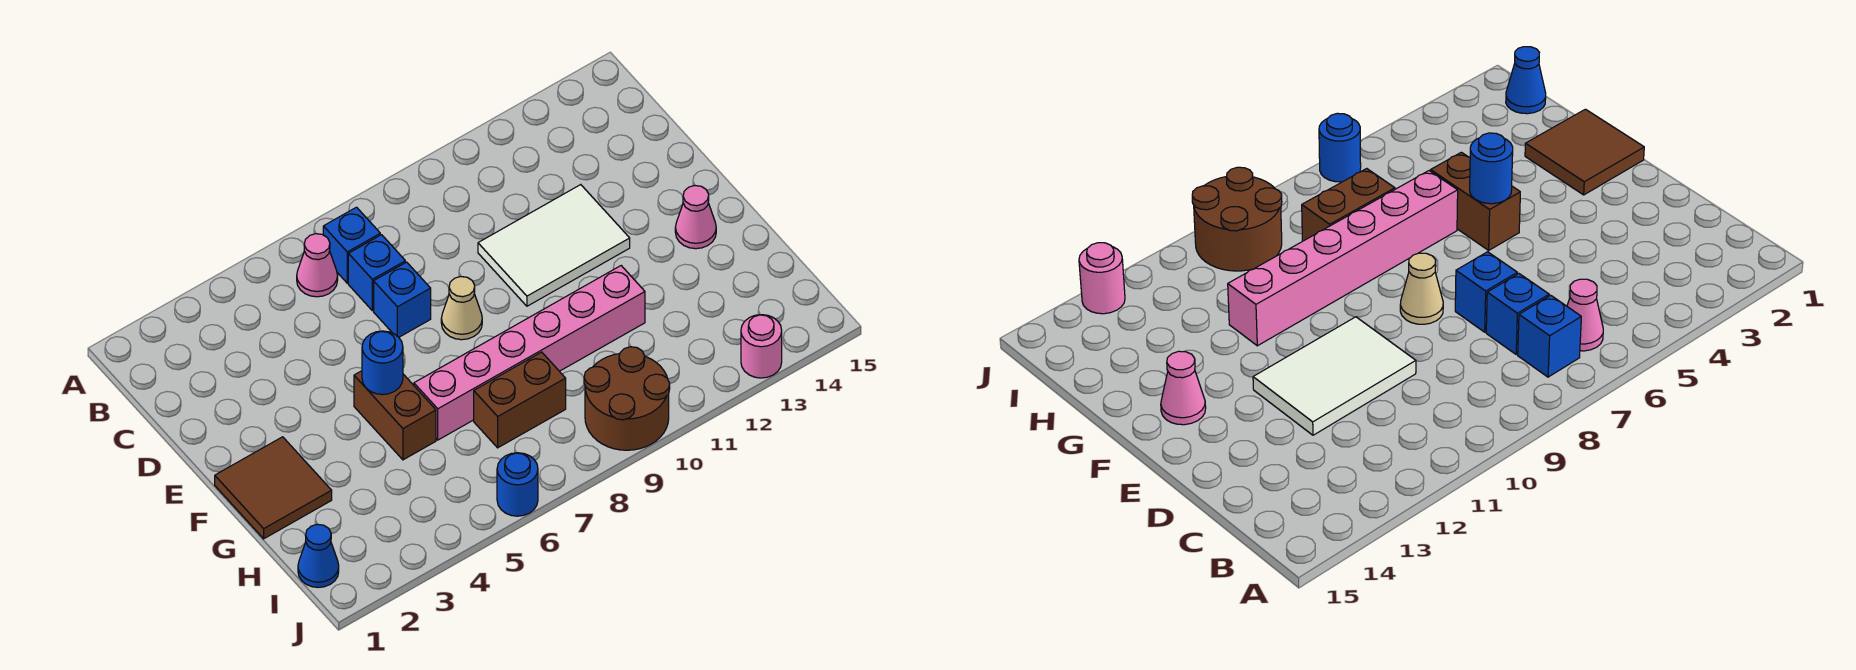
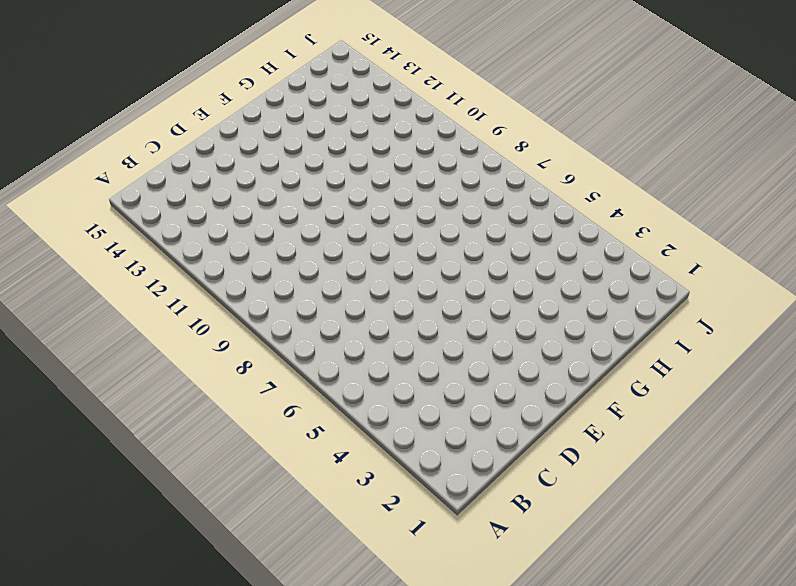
none -> pink cone B6 level 1
none -> blue brick B7 level 1
none -> blue brick C7 level 1

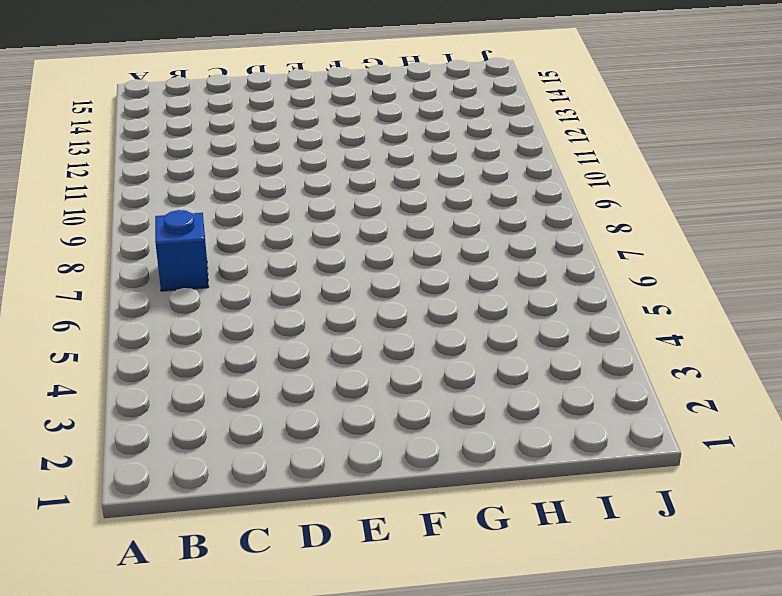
none -> pink cone B6 level 1
none -> blue brick C7 level 1
none -> blue brick D7 level 1

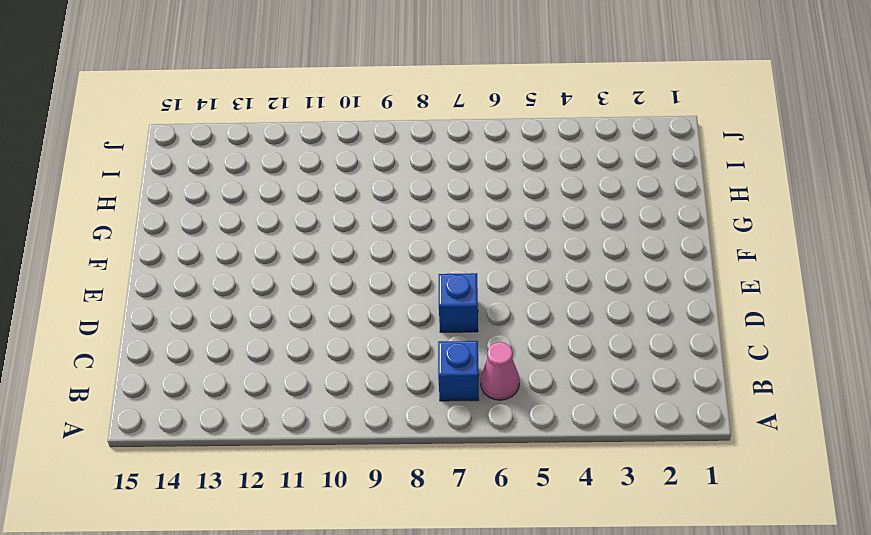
none -> blue brick C7 level 1
none -> white tile D10:E12 level 1
none -> tan cone E8 level 1

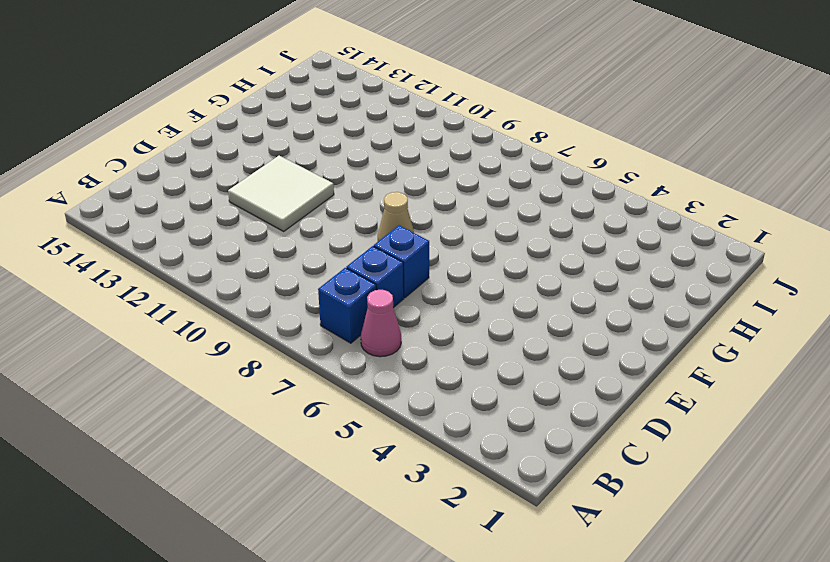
white tile D11:E12 level 1 -> white tile D10:E12 level 1
none -> brown tile F1:G2 level 1
none -> brown brick F5:G5 level 1
none -> pink cone F14 level 1

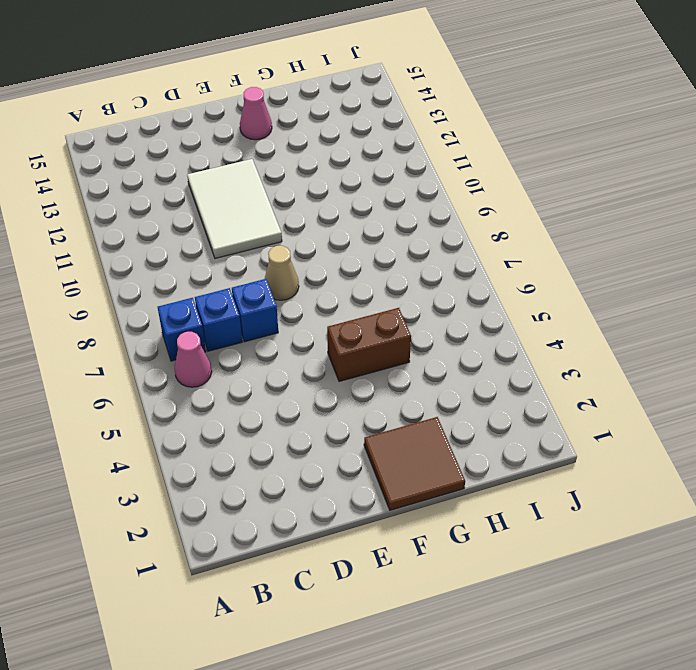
none -> pink brick G6:G11 level 1
none -> brown brick H7:H8 level 1
none -> blue cone I1 level 1

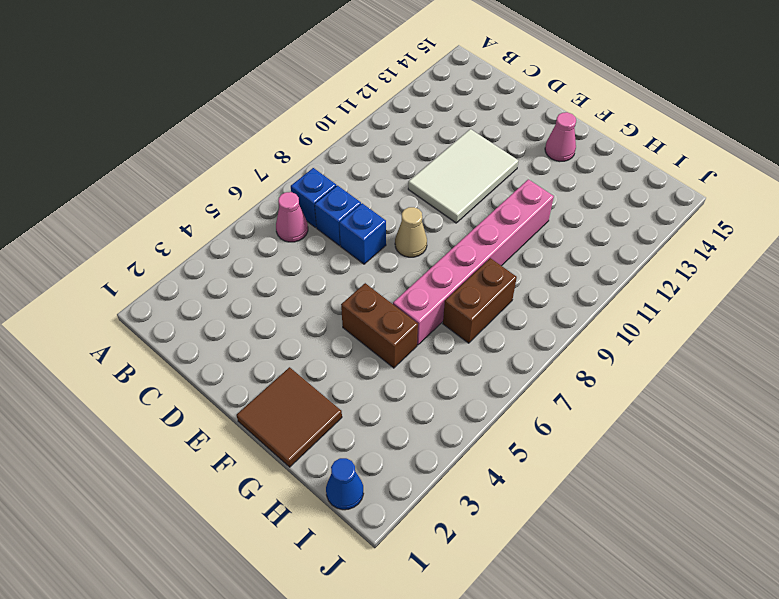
none -> brown round brick I9:J10 level 1
none -> blue round brick J6 level 1
none -> pink round brick J13 level 1

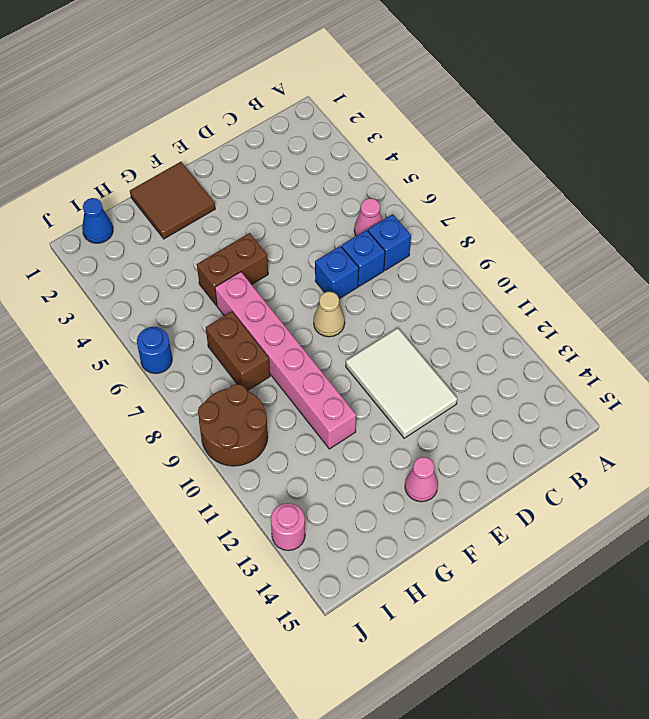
none -> blue round brick F5 level 2

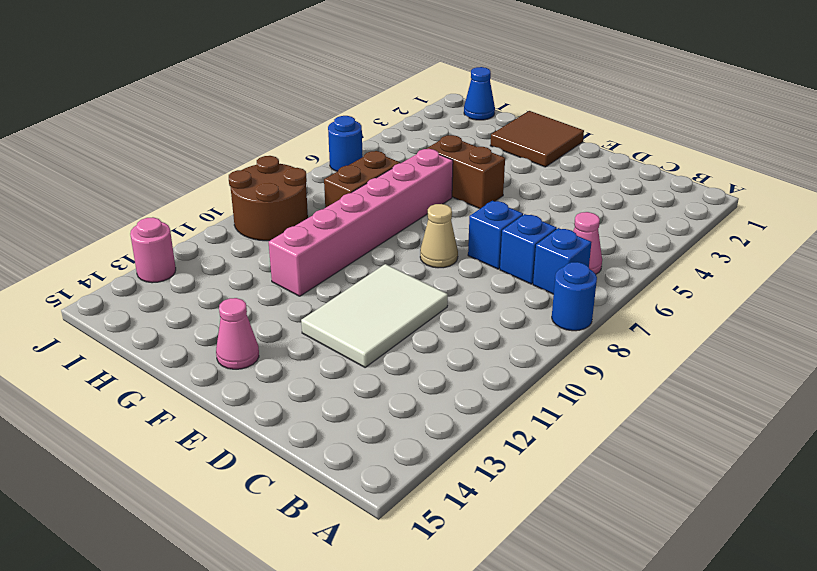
blue round brick A8 level 1 -> blue round brick F5 level 2

